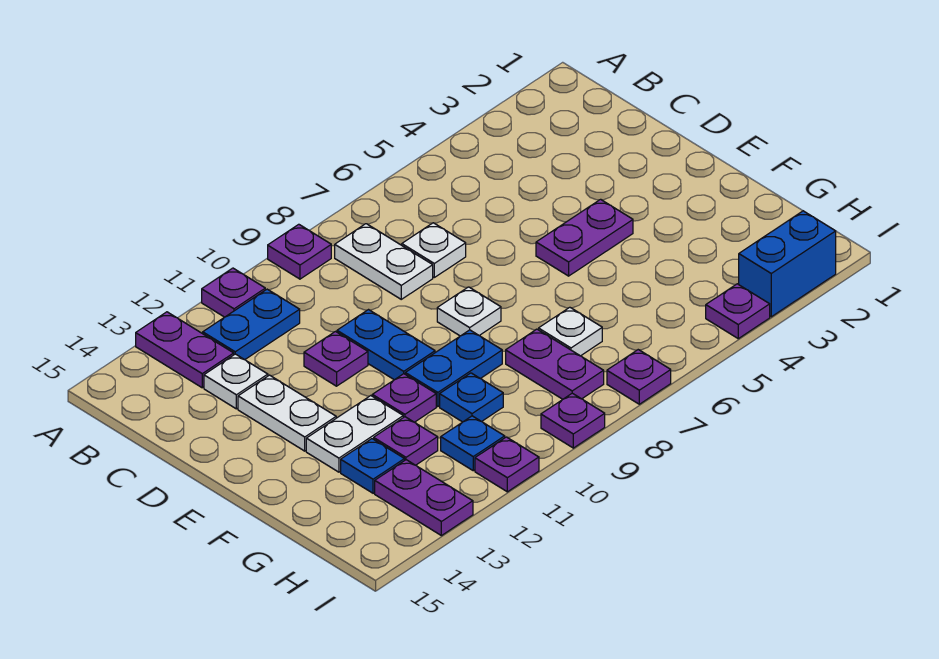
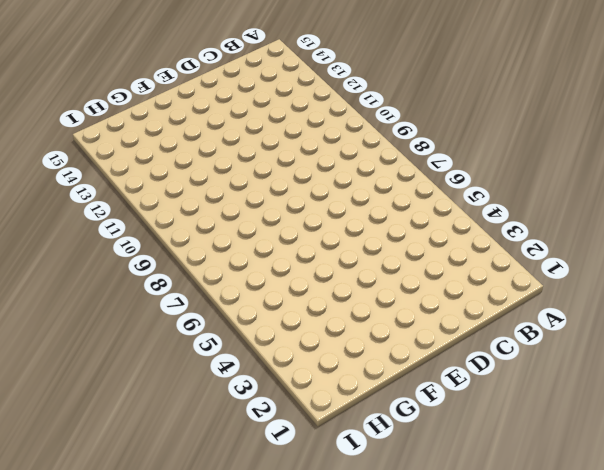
none -> purple plate A9 level 1
none -> purple plate A11 level 1
none -> purple plate A13:B13 level 1

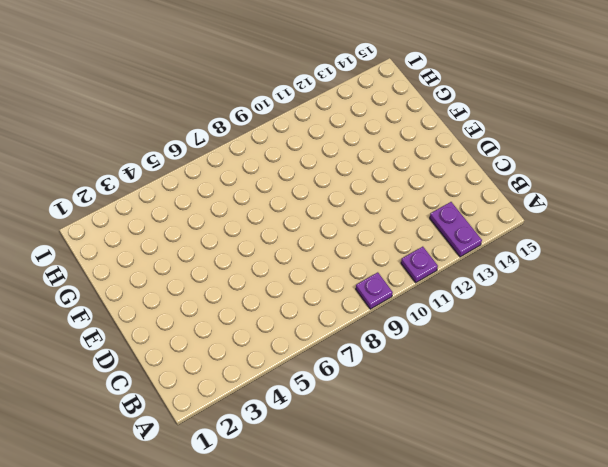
none -> white plate B8:C8 level 1
none -> blue plate B11:B12 level 1
none -> white plate C7 level 1

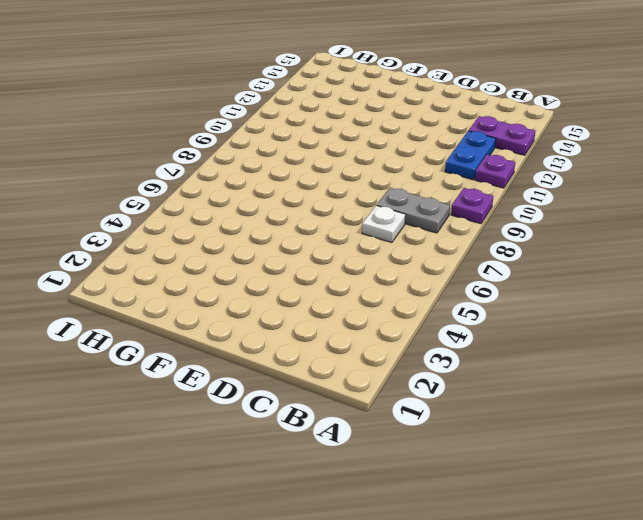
grey plate B8:C8 level 1 -> white plate B8:C8 level 1
none -> white plate C13 level 1
none -> blue plate D10:E10 level 1
none -> purple plate D11 level 1

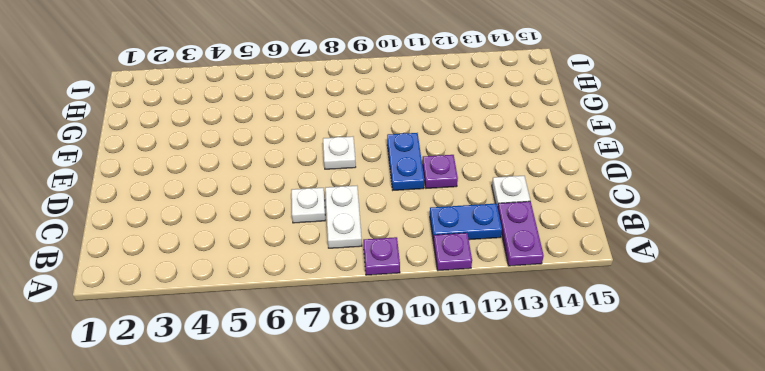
none -> white plate D13:E13 level 1
none -> purple plate E4:E5 level 1
none -> blue plate F9:F10 level 1

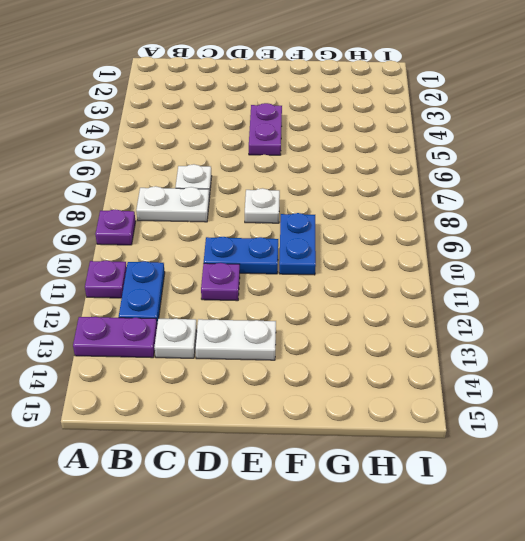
none -> purple plate F11 level 1
none -> white plate F12:F13 level 1
none -> white plate G7 level 1

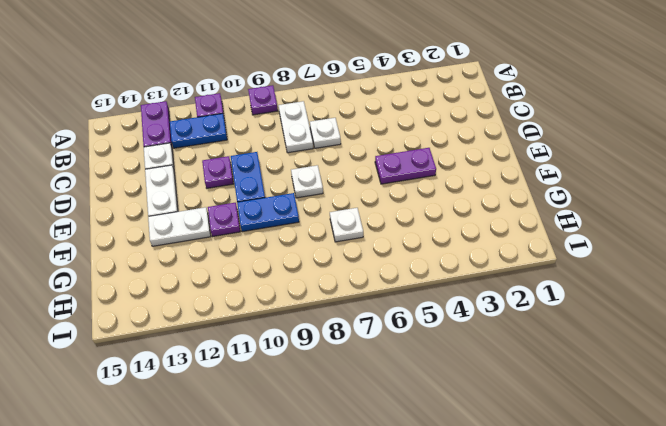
none -> purple plate G8:H8 level 1
none -> blue plate G10 level 1
none -> purple plate G12 level 1

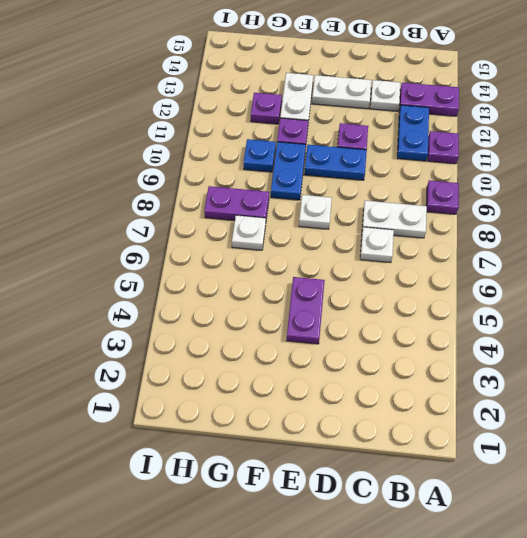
none -> blue plate G13 level 1
none -> blue plate H11 level 1
none -> purple plate H13:I13 level 1

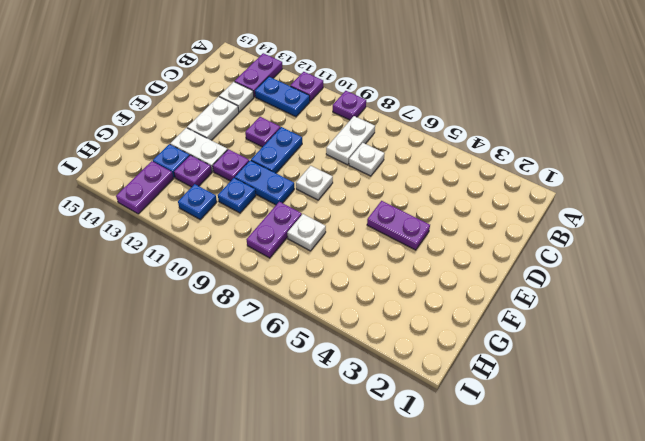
none -> blue brick I2:I3 level 1
none -> purple plate I4 level 1
none -> purple plate I7 level 1

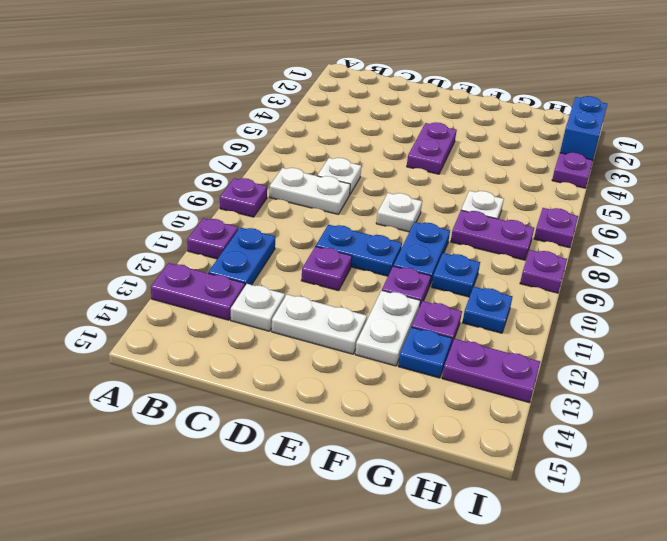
none -> purple plate I11 level 1

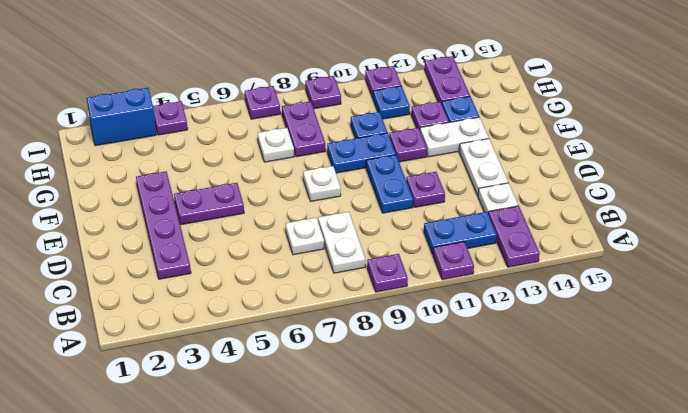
purple plate C3:F3 level 1 -> none

